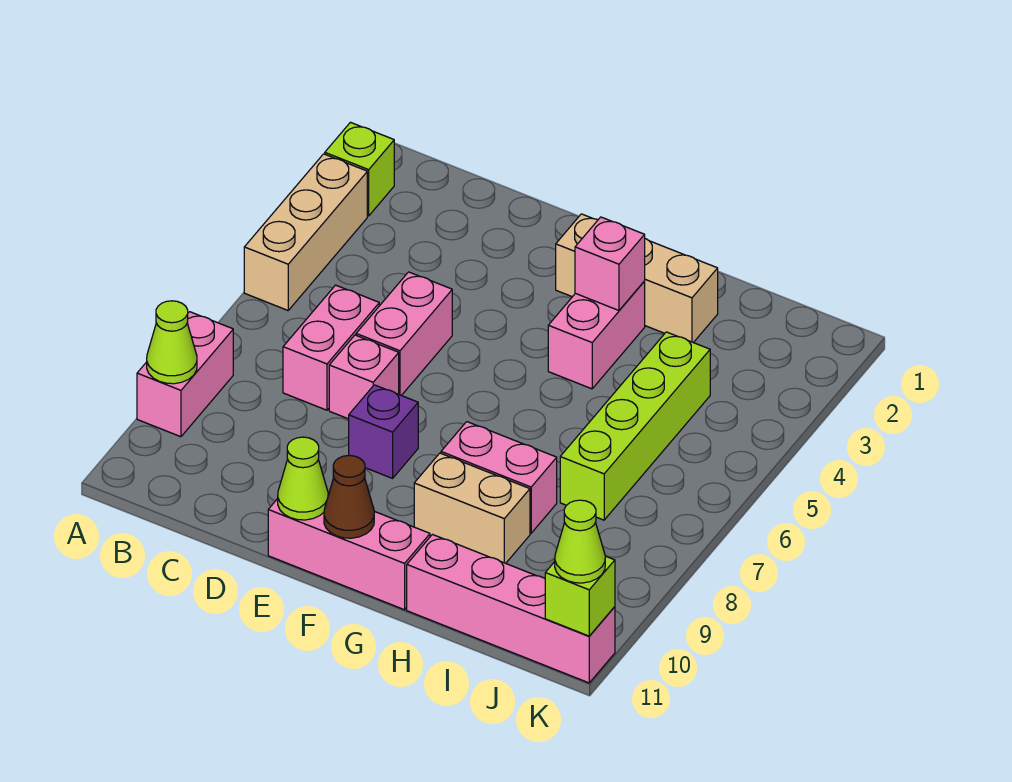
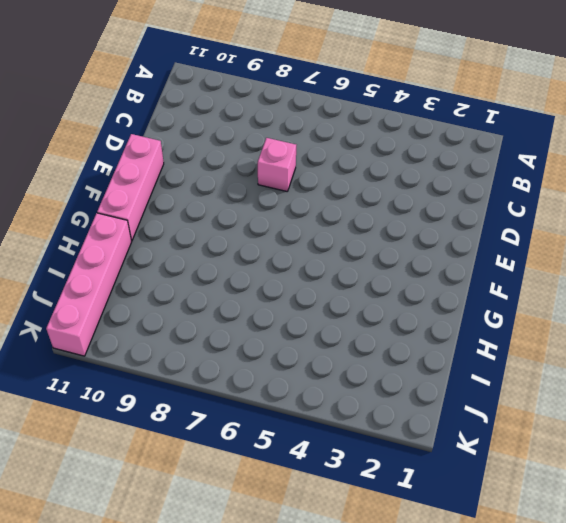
none -> lime brick A2 level 1
none -> tan brick A3:A5 level 1
none -> pink brick A8:A9 level 1

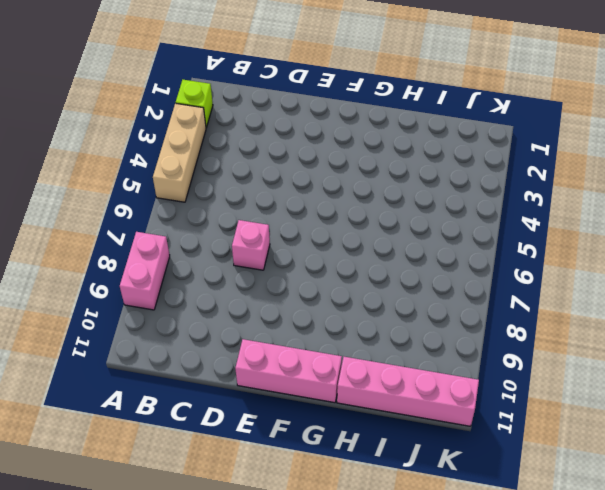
none -> pink brick C6:C7 level 1
none -> pink brick D5:D6 level 1
none -> purple brick E8 level 1

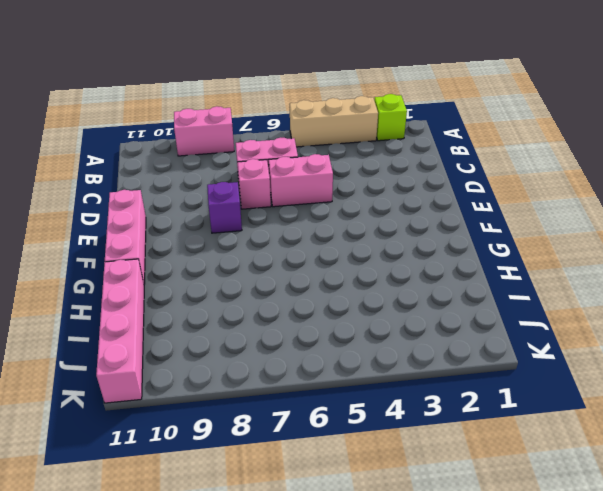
none -> tan brick F2:H2 level 1
none -> pink brick G3:G4 level 1
none -> pink brick G8:H8 level 1

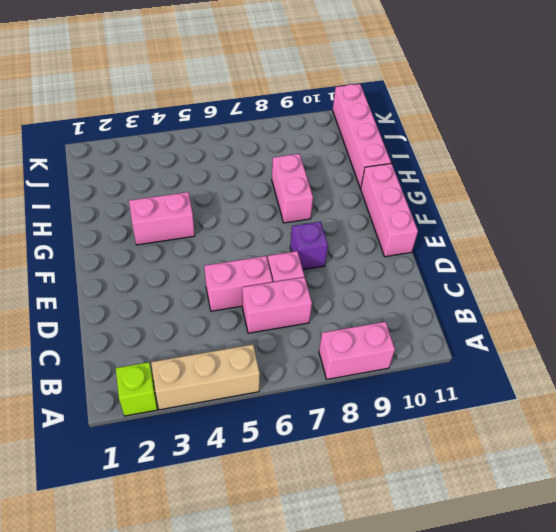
none -> tan brick F2:H2 level 1
none -> tan brick G9:H9 level 1
none -> lime brick I4:I7 level 1

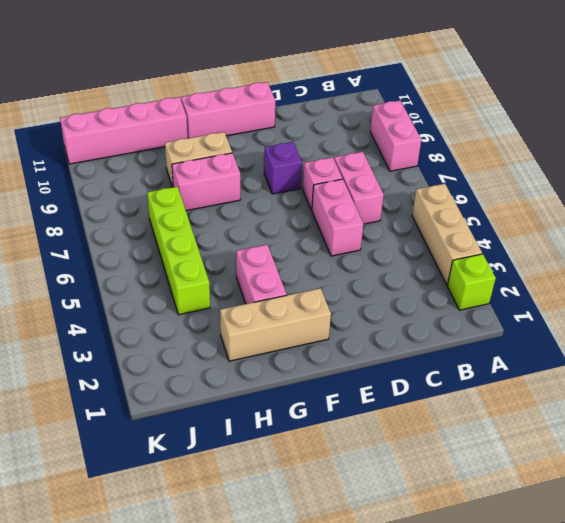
none -> lime cone A9 level 2
none -> lime cone E11 level 2
none -> brown cone F11 level 2

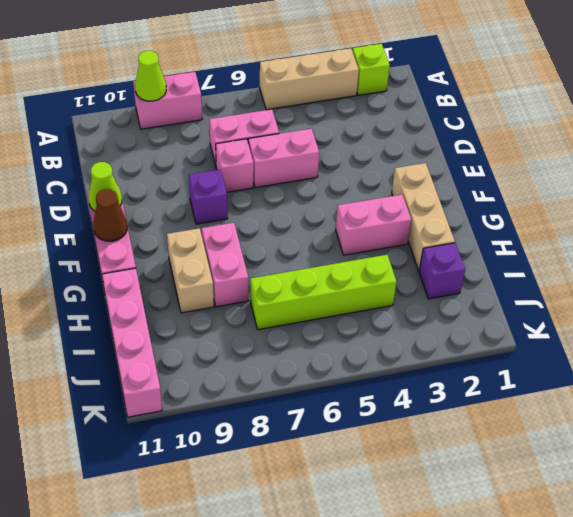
purple brick I2 level 1 -> none
none -> pink brick G3 level 2
none -> lime brick K11 level 2
none -> lime cone K11 level 3

